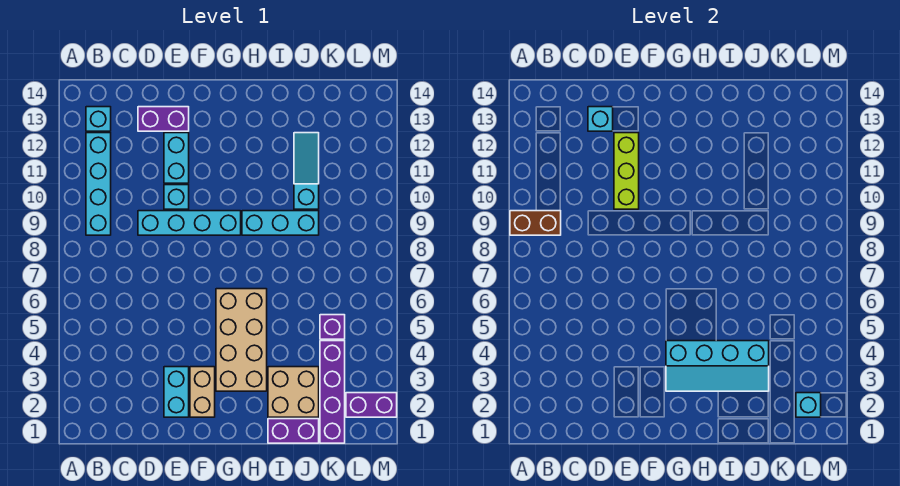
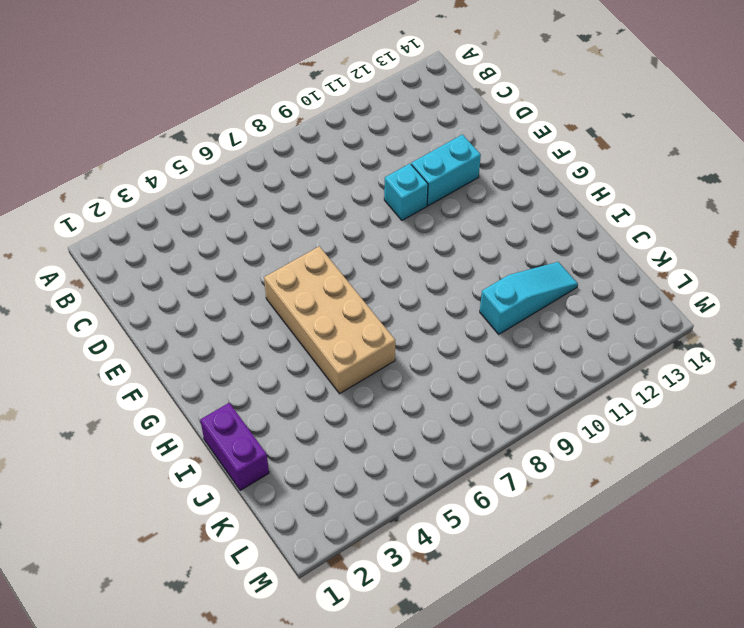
tan brick F5:I6 level 1 -> tan brick G3:H6 level 1
none -> cyan brick B9:B12 level 1
none -> cyan brick B13 level 1
none -> cyan brick D9:G9 level 1

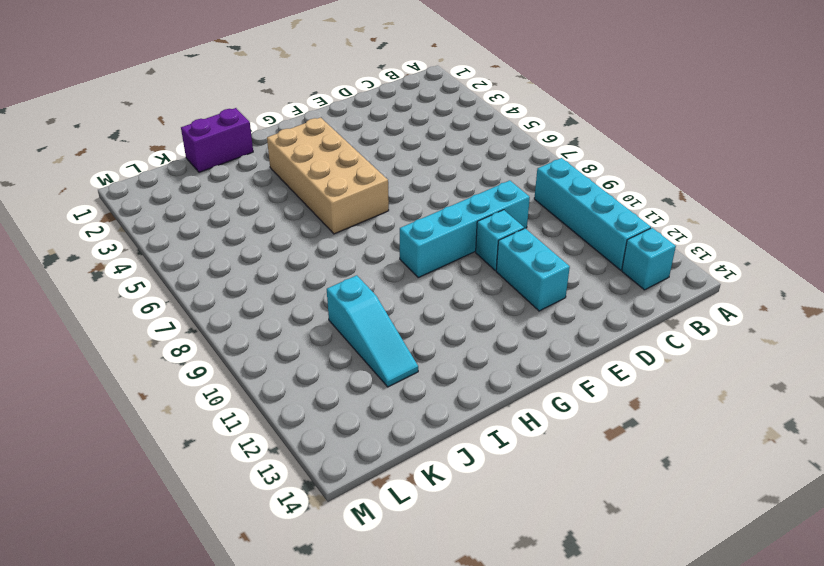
none -> purple brick D13:E13 level 1
none -> cyan brick E2:E3 level 1
none -> tan brick F2:F3 level 1

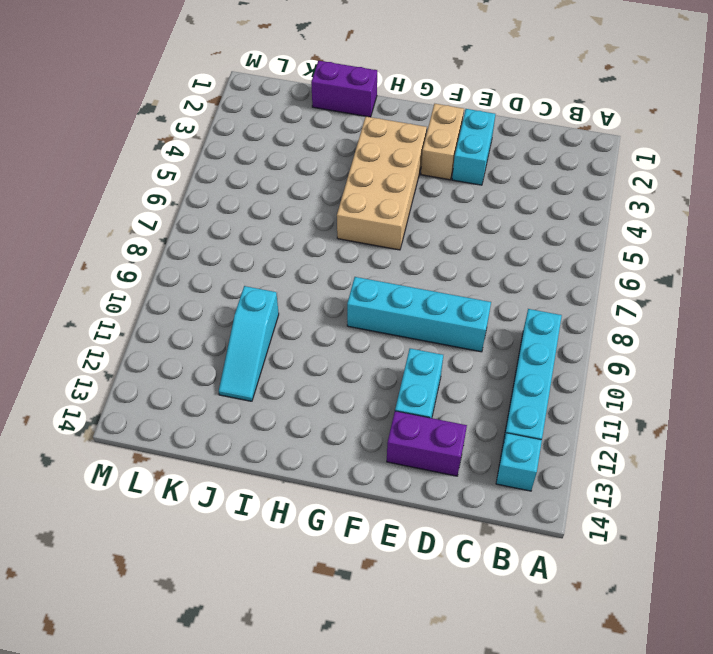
none -> cyan brick E10 level 1
none -> cyan brick H9:J9 level 1
none -> tan brick I2:J3 level 1

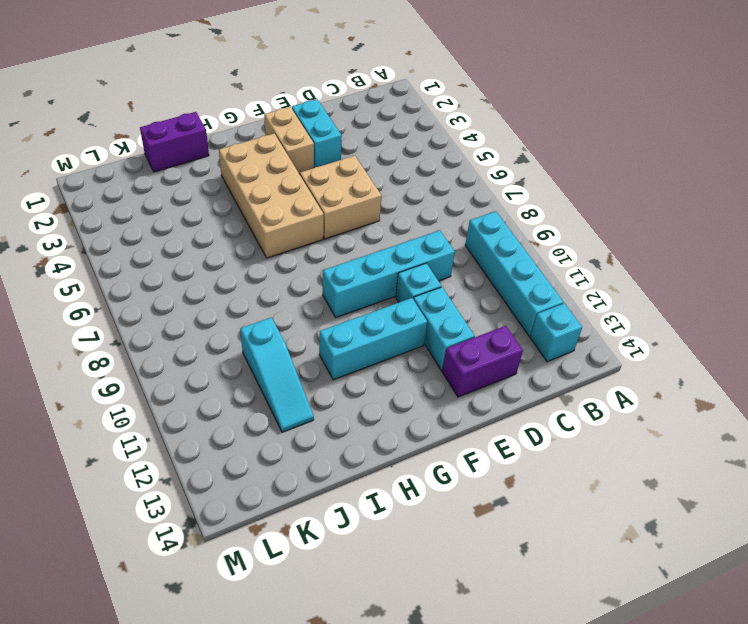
tan brick E5:F6 level 1 -> tan brick I2:J3 level 1
cyan brick F11:H11 level 1 -> cyan brick H9:J9 level 1
none -> purple brick K1:K4 level 1
none -> purple brick K5 level 1
none -> purple brick L2:M2 level 1

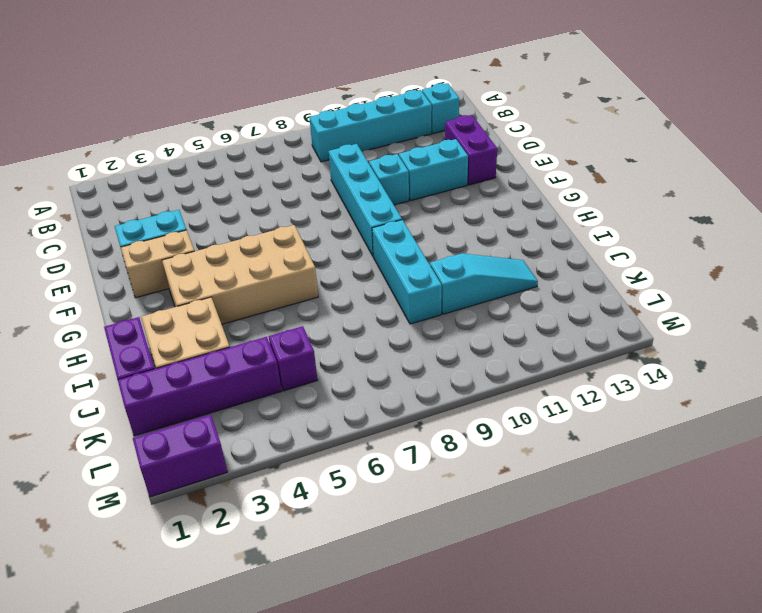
purple brick M1:M2 level 1 -> purple brick L2:M2 level 1
none -> brown brick A9:B9 level 2
none -> cyan brick D13 level 2
none -> lime brick E10:E12 level 2

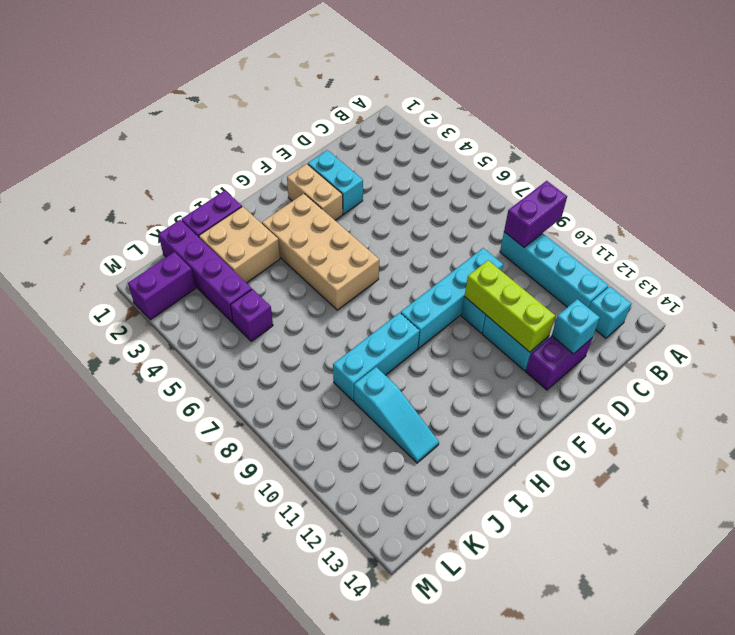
purple brick A9:B9 level 2 -> brown brick A9:B9 level 2
none -> cyan slope G3:J4 level 2 top 4
none -> cyan brick L2 level 2

